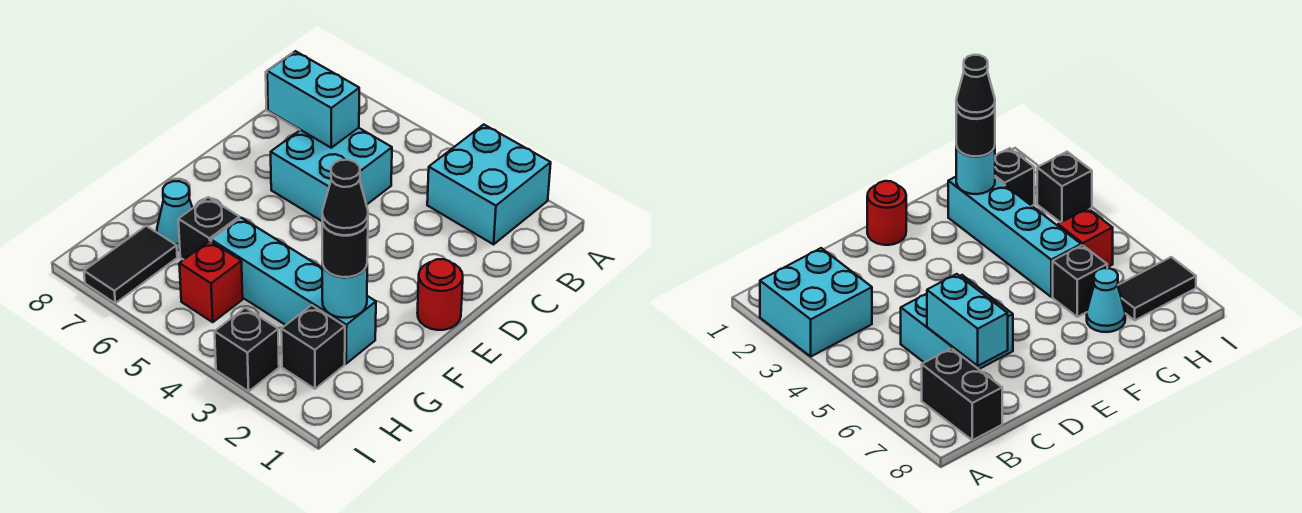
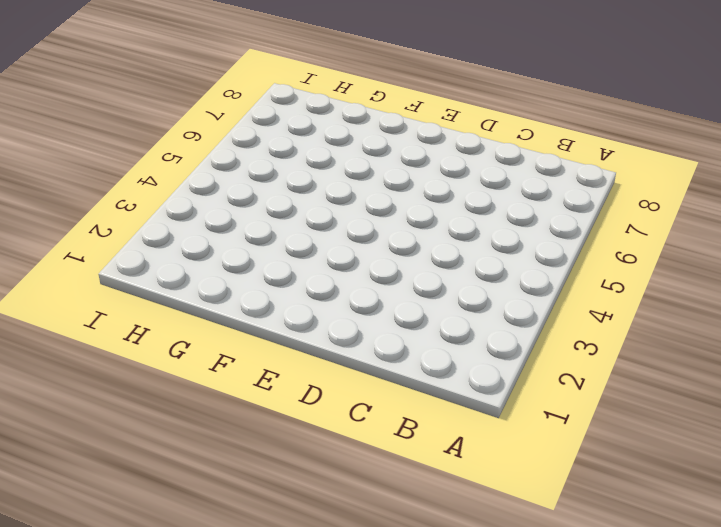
none -> cyan brick A2:B3 level 1
none -> black brick B7:B8 level 1
none -> cyan brick C5:D6 level 1

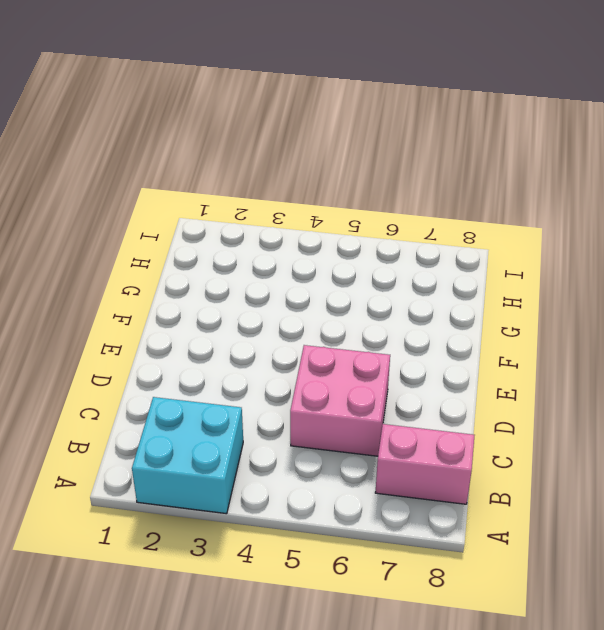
pink brick B7:B8 level 1 -> black brick B7:B8 level 1
pink brick C5:D6 level 1 -> cyan brick C5:D6 level 1
none -> red round brick E1 level 1
none -> cyan brick G2:G5 level 1
none -> black brick G6 level 1

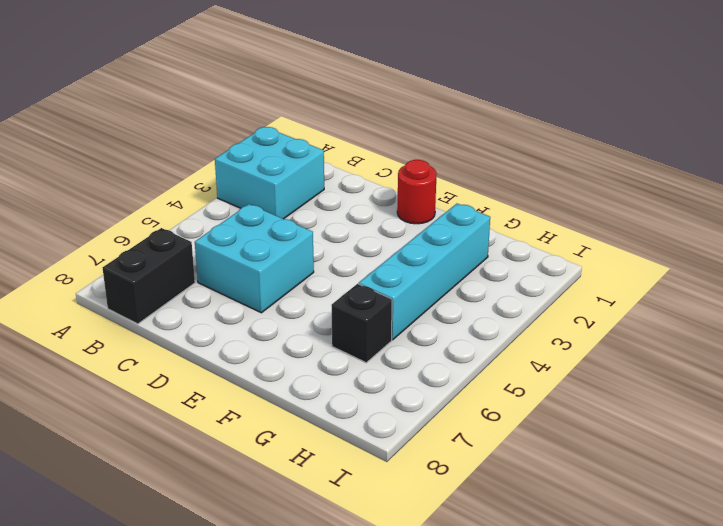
none -> cyan cone G7 level 1
none -> black brick H2 level 1
none -> red brick H5 level 1

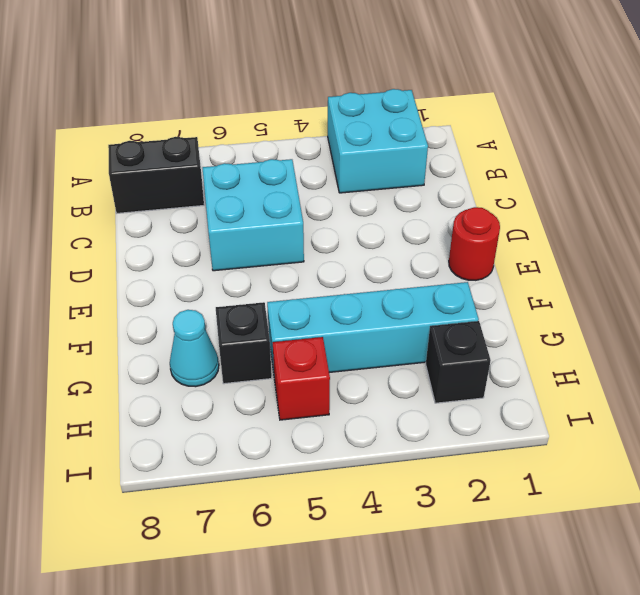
none -> black tile H7:I7 level 1
none -> black brick I3 level 1
none -> cyan brick C6:C7 level 2

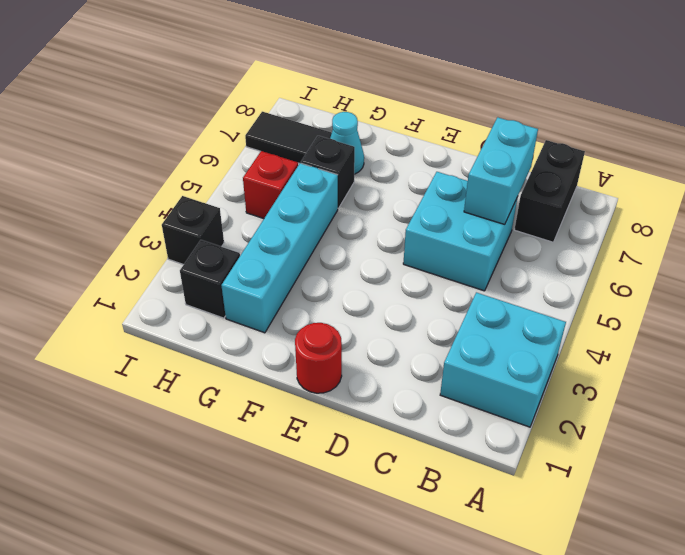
none -> cyan round brick G2 level 2
none -> black round brick G2 level 3
none -> black cone G2 level 4

